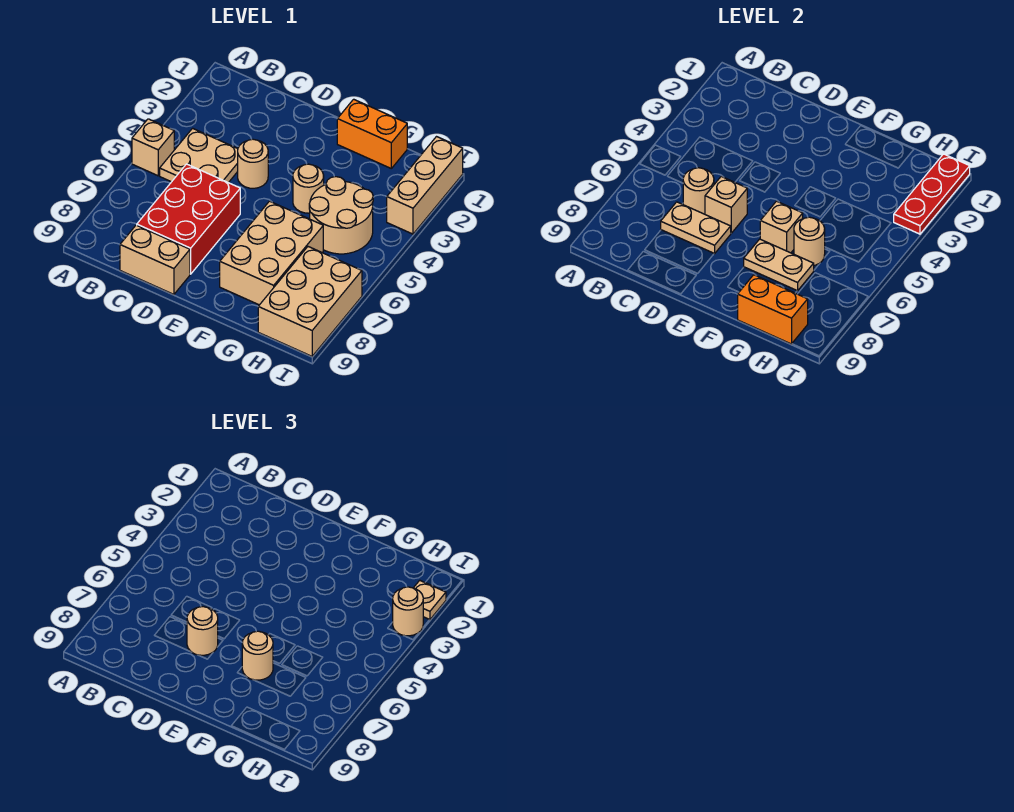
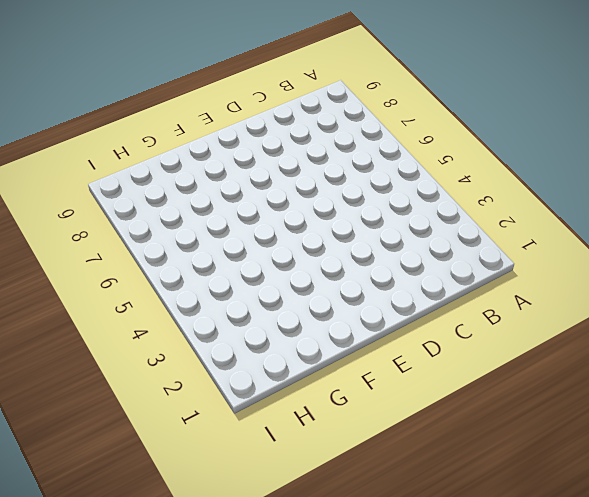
none -> tan brick A5 level 1
none -> tan plate B4:C5 level 1
none -> red brick C6:D8 level 1

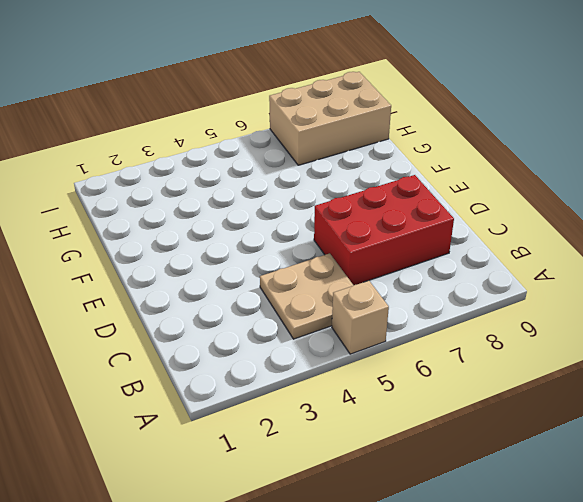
none -> tan brick C9:D9 level 1
none -> tan round brick D4 level 1
none -> orange brick F1:G1 level 1

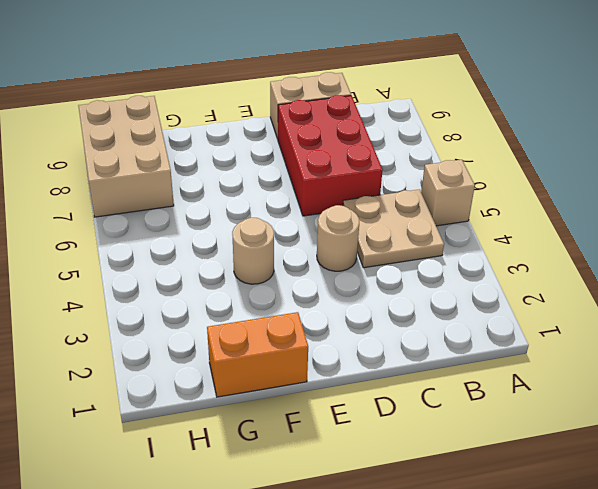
none -> tan brick F6:G8 level 1
none -> tan round brick G4:H5 level 1
none -> tan brick I1:I3 level 1

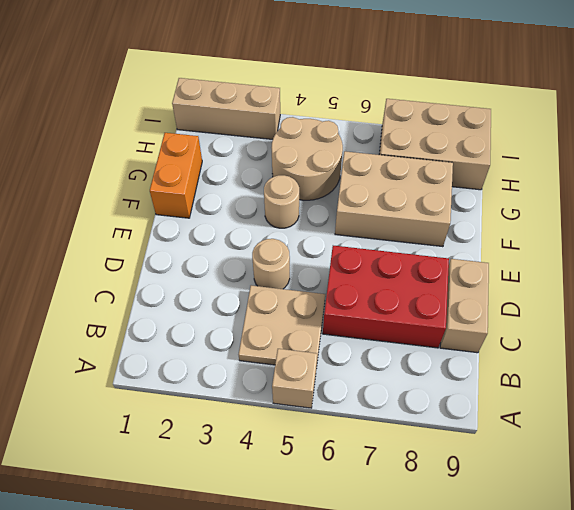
none -> tan round brick C6 level 2
none -> tan plate C7:D7 level 2
none -> tan brick D6 level 2

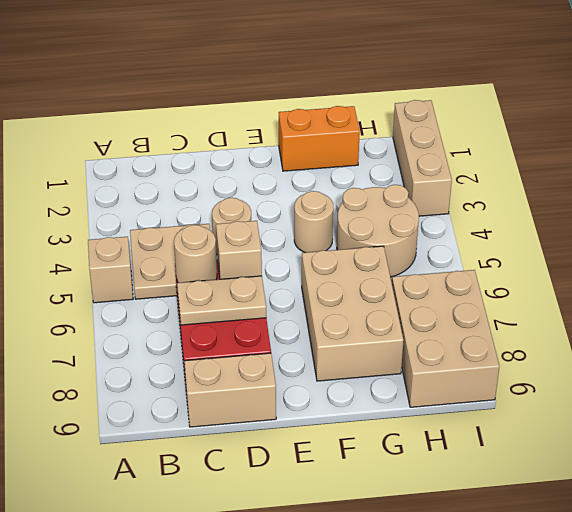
none -> tan brick F6 level 2
none -> tan plate F7:G7 level 2
none -> tan round brick G6 level 2

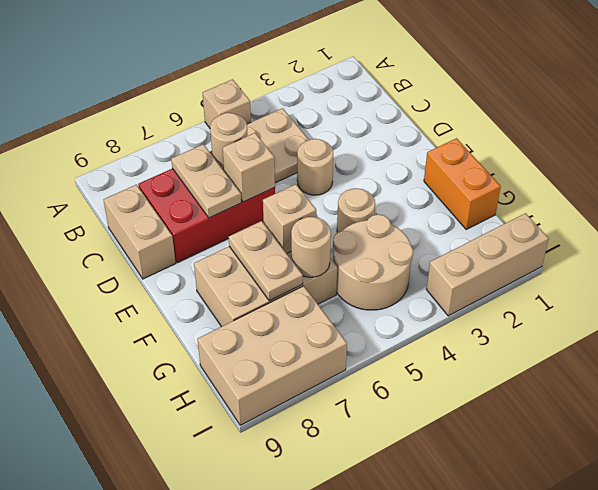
none -> orange brick G9:H9 level 2
none -> red plate I1:I3 level 2
none -> tan round brick D7 level 3

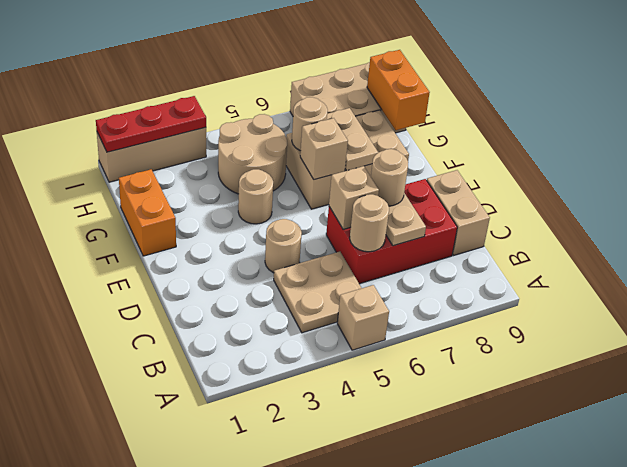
none -> tan round brick F7 level 3
none -> tan plate I2 level 3
none -> tan round brick I3 level 3

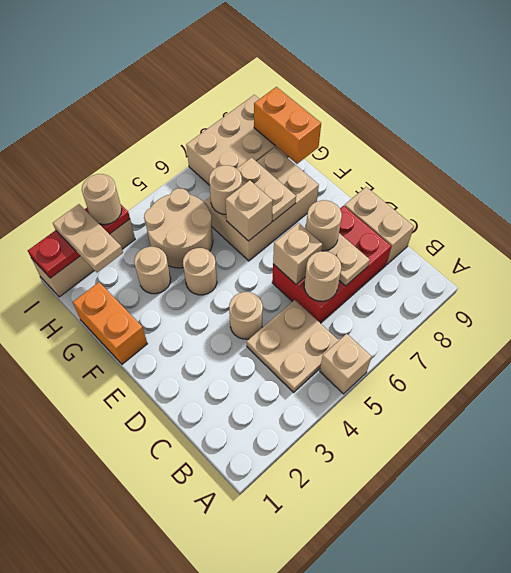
tan round brick G3 level 1 -> tan round brick F7 level 3
tan plate H2:I2 level 3 -> tan plate I2 level 3

